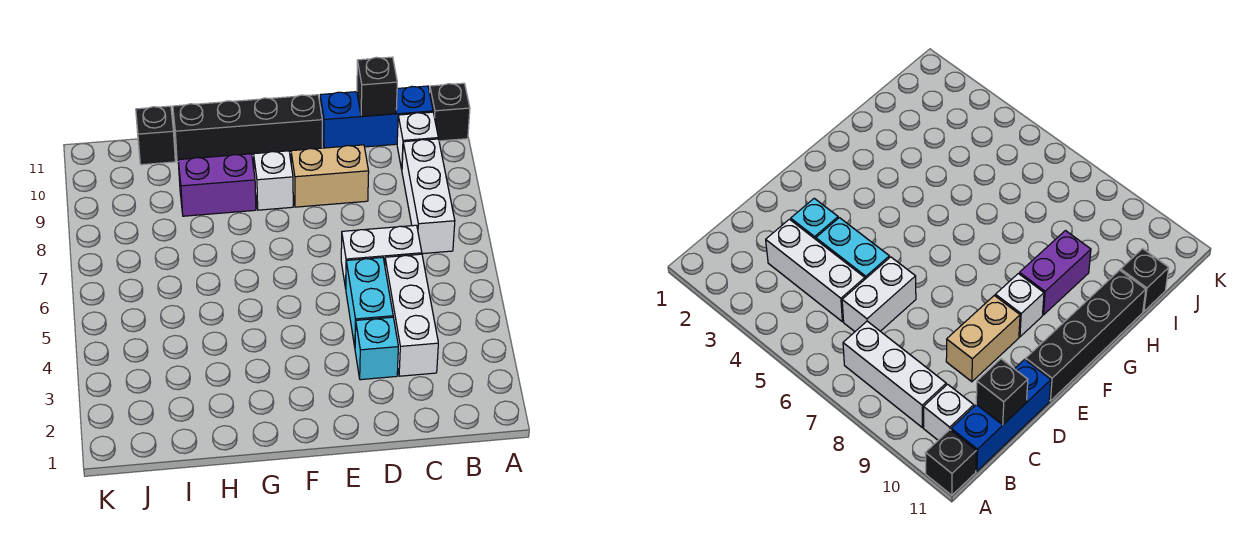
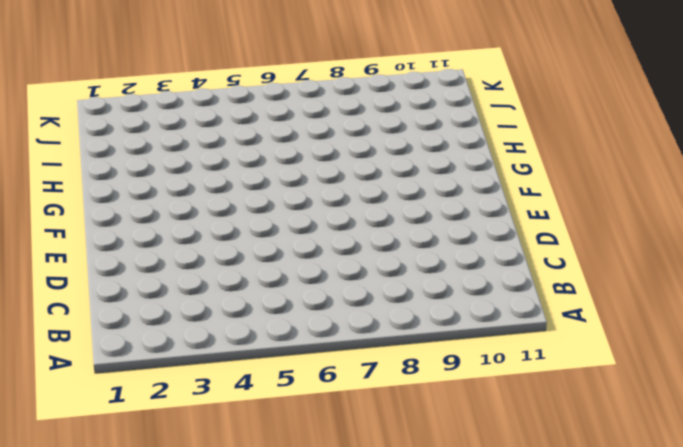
none -> black brick A11 level 1
none -> white brick B7:B9 level 1
none -> white brick B10 level 1

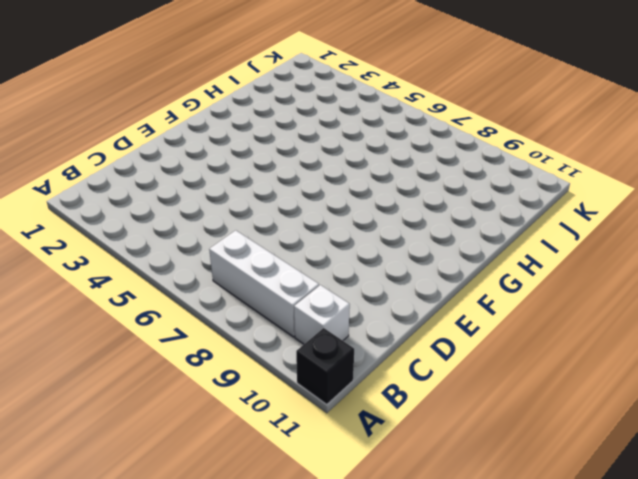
none -> blue brick B11:D11 level 1
none -> white brick C3:C5 level 1
none -> white brick C6:D6 level 1

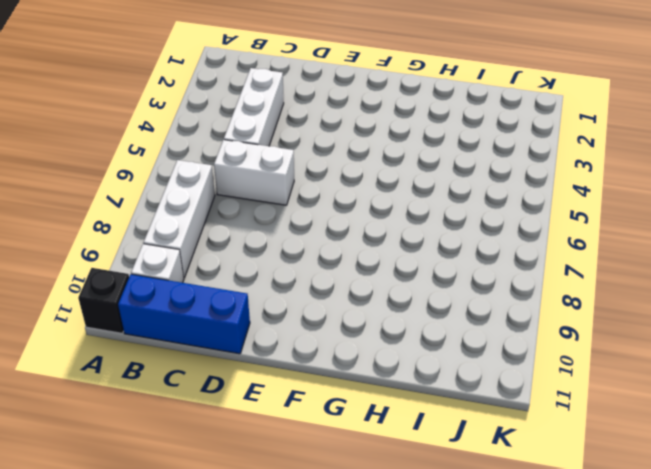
none -> cyan brick D3 level 1
none -> cyan brick D4:D5 level 1
none -> tan brick D9:E9 level 1

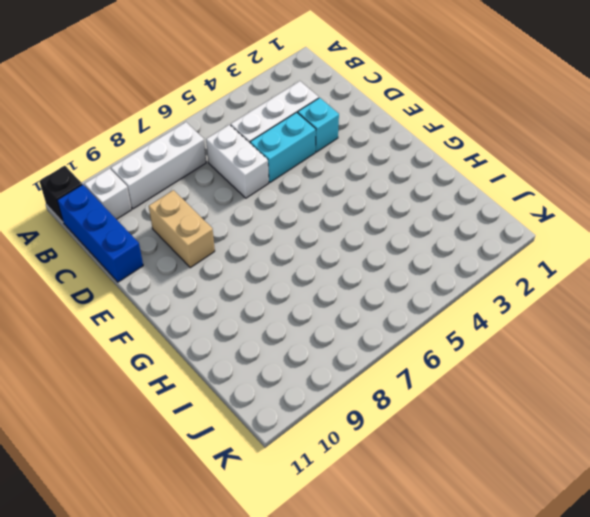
none -> black brick E11:H11 level 1
none -> white brick F9 level 1
none -> purple brick G9:H9 level 1

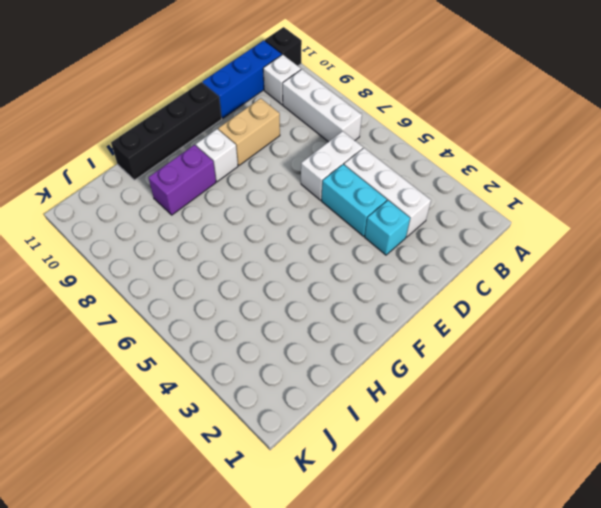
none -> black brick I11 level 1
none -> black brick C11 level 2

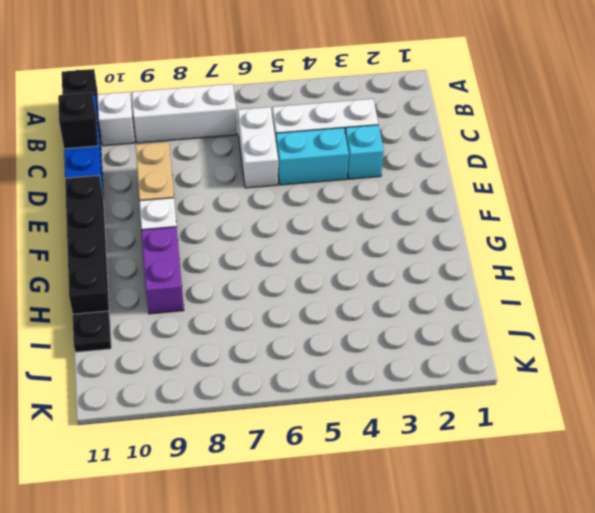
black plate I11 level 1 -> black brick I11 level 1

